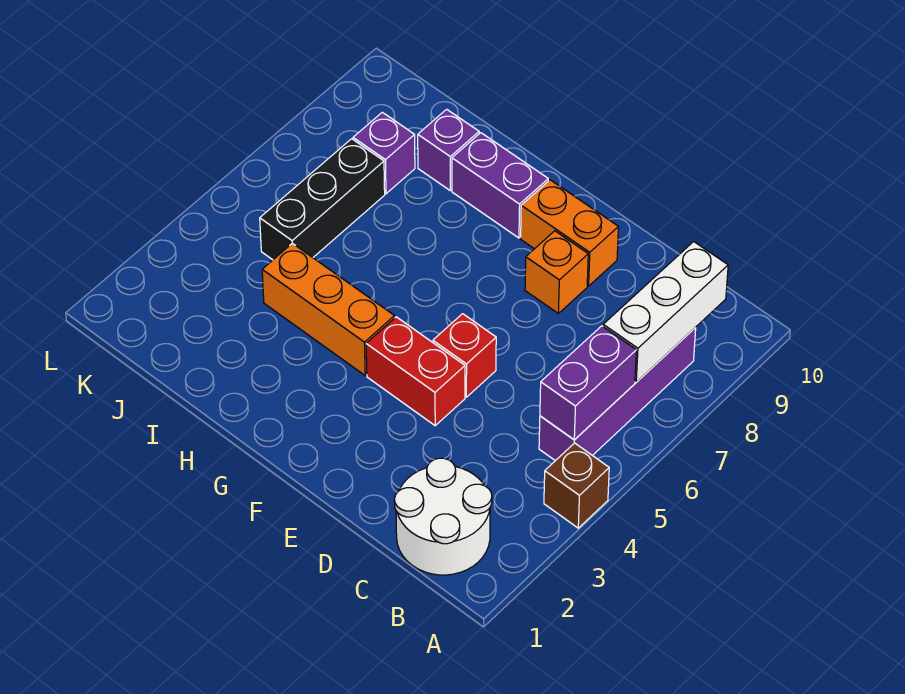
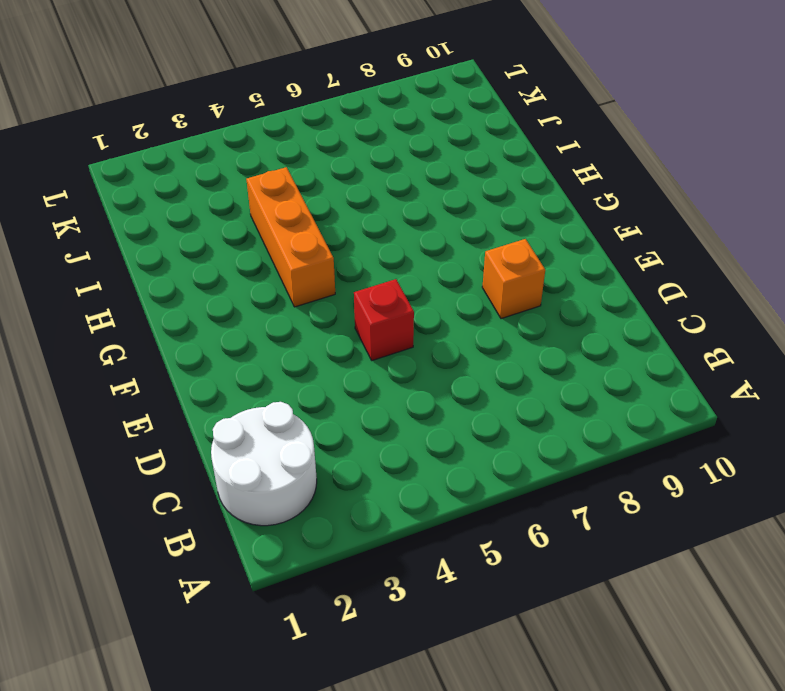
none -> brown brick A4 level 1
none -> purple brick B5:B8 level 1
none -> red brick E4:F4 level 1

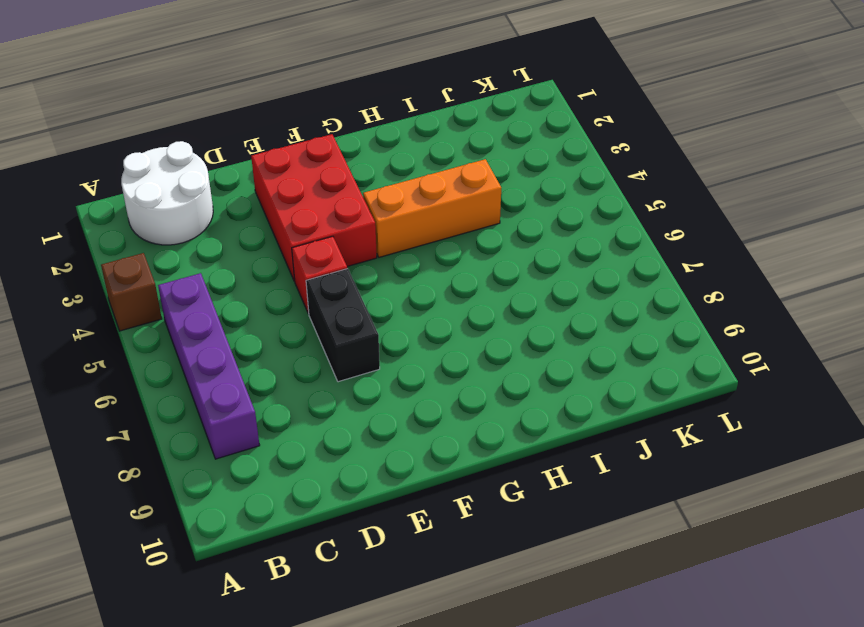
red brick E2:F4 level 1 -> red brick E4:F4 level 1
black brick E6:E7 level 1 -> none
none -> orange brick E8 level 1
none -> orange brick E9:F9 level 1
none -> purple brick G9:H9 level 1

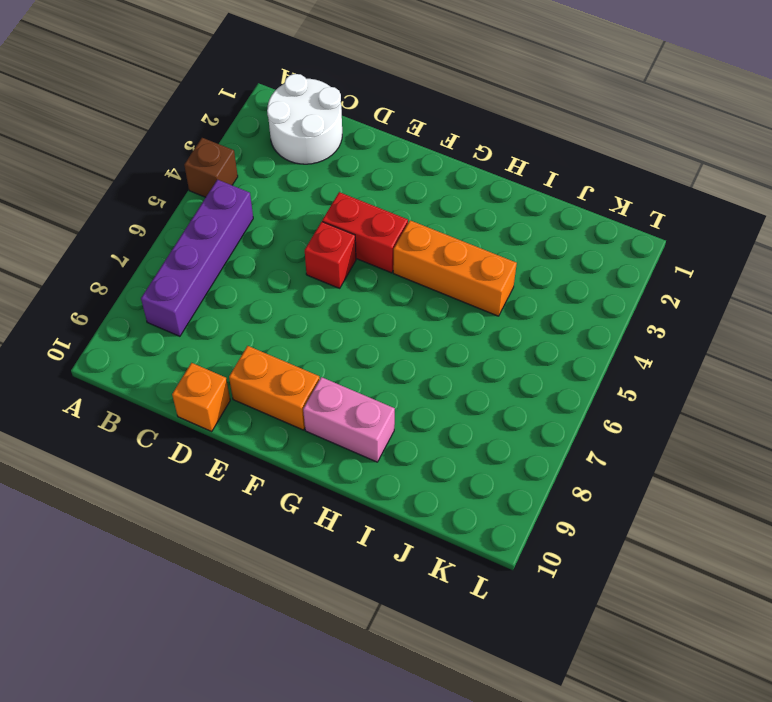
orange brick D10 level 1 -> orange brick E8 level 1
pink brick G9:H9 level 1 -> purple brick G9:H9 level 1
none -> purple brick I9 level 1
none -> black brick J5:J7 level 1
none -> purple brick J8 level 1

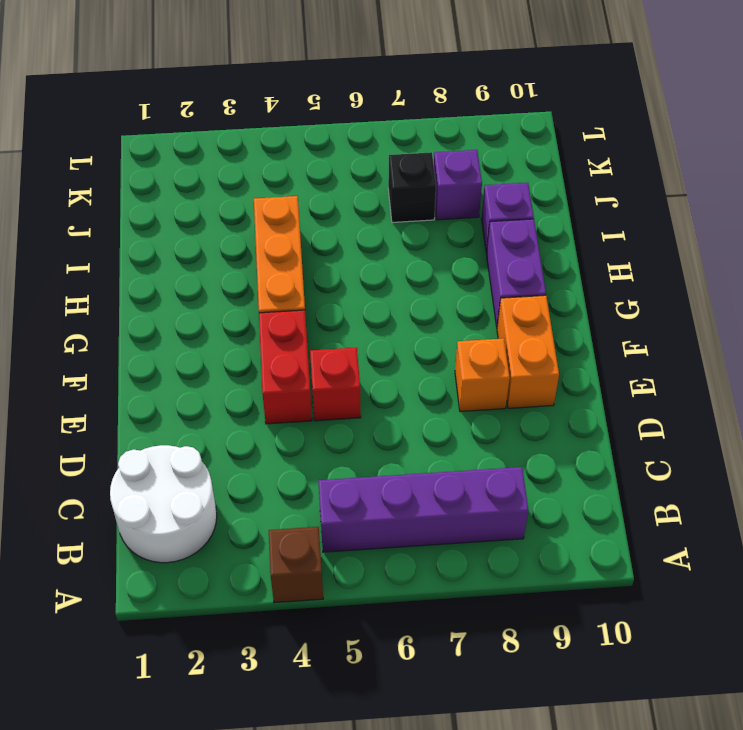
black brick J7 level 1 -> black brick J5:J7 level 1
none -> purple brick B5:B6 level 2
none -> white brick B7:B9 level 2

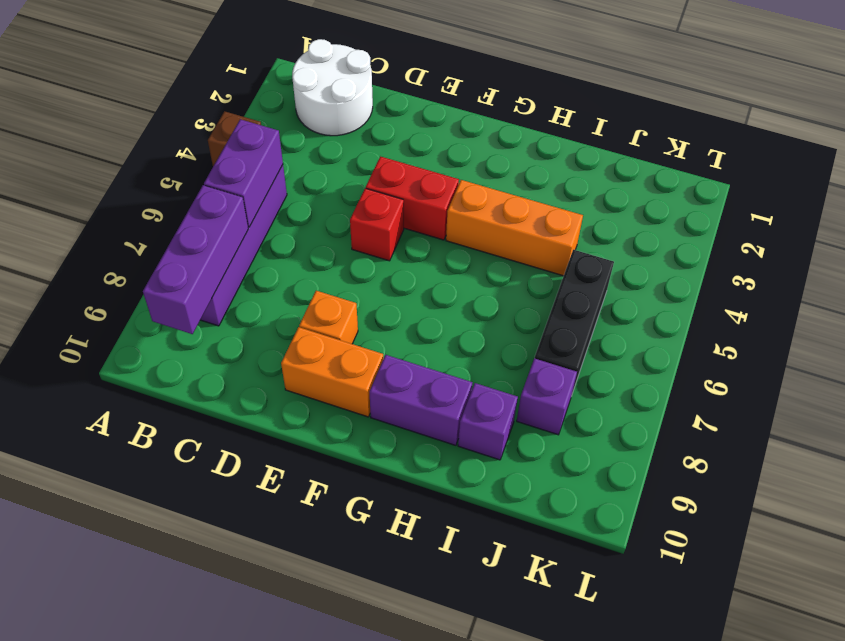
purple brick B7:B9 level 2 -> white brick B7:B9 level 2

